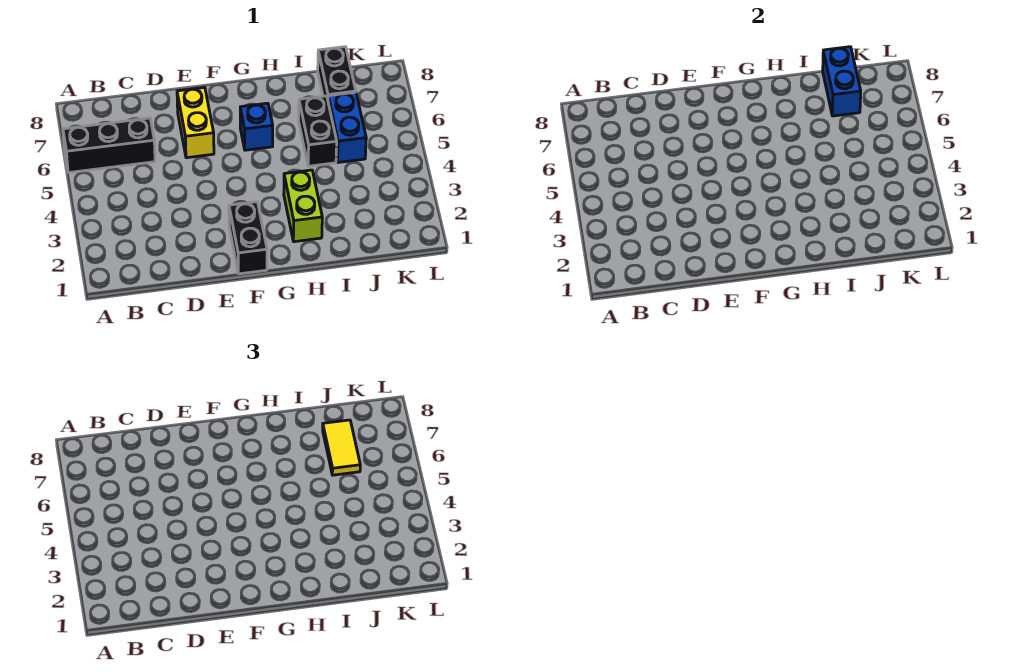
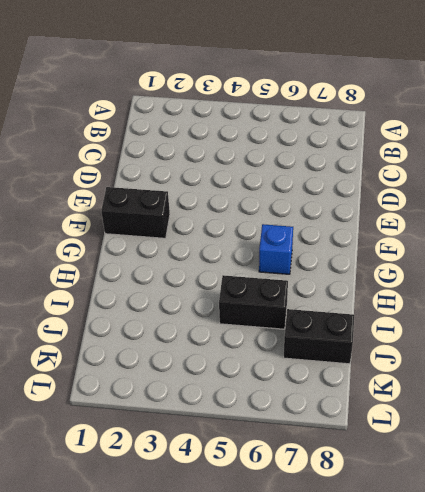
none -> black brick A6:C6 level 1
none -> yellow brick E6:E7 level 1

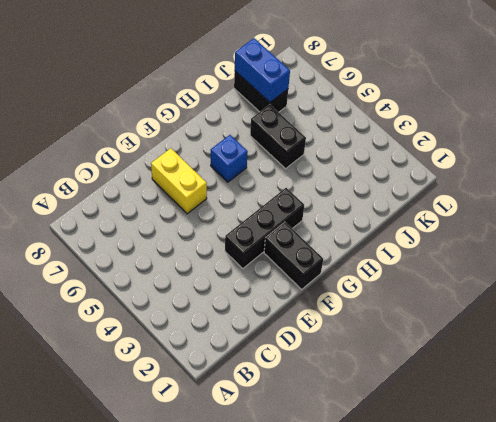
black brick E3:G3 level 1 -> black brick A6:C6 level 1
none -> lime brick H2:H3 level 1
none -> blue brick J5:J6 level 1

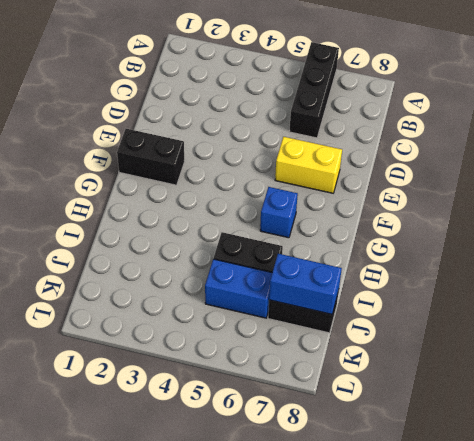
none -> lime brick H2:H3 level 1
none -> yellow tile J6:J7 level 3

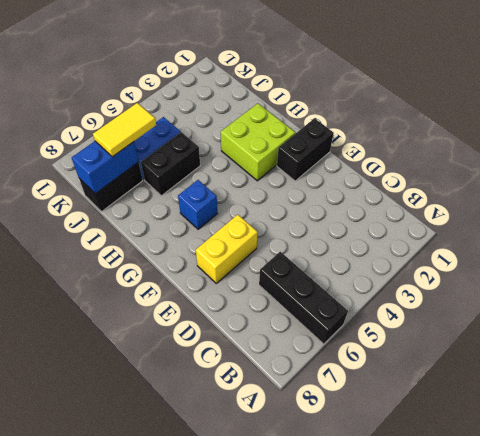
lime brick G2:H3 level 1 -> lime brick H2:H3 level 1

